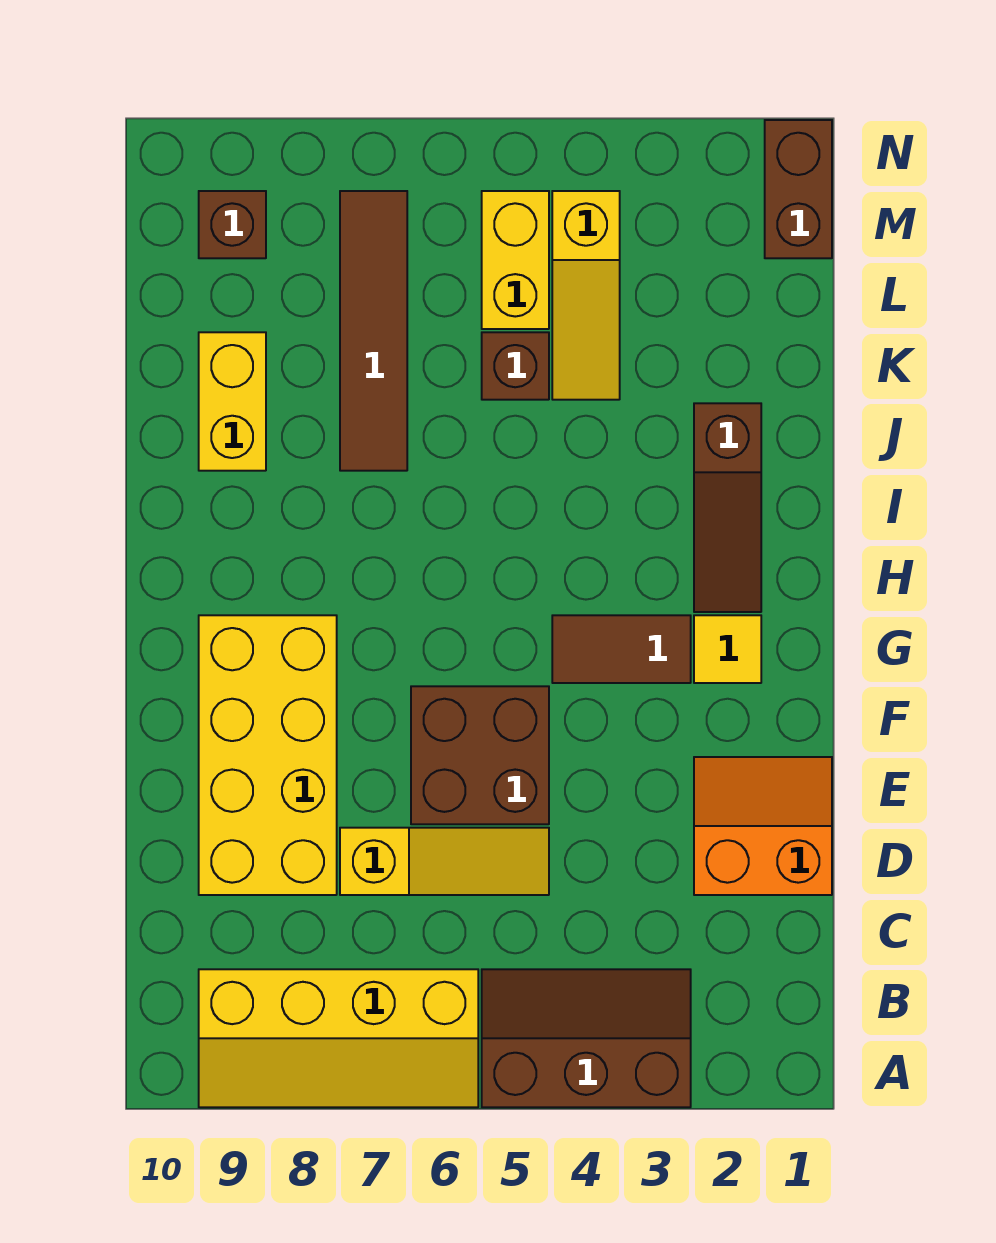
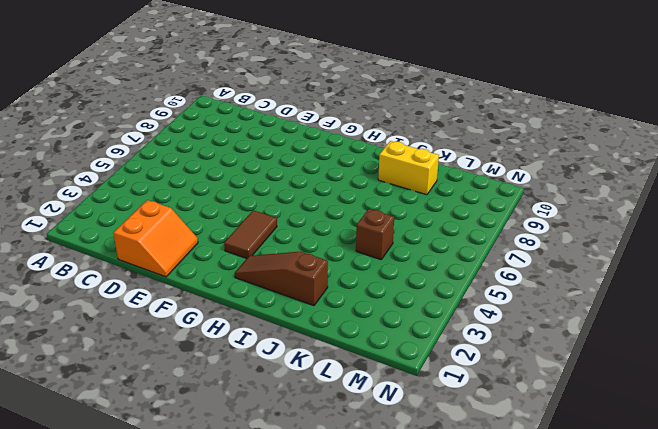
none -> brown slope A3:B5 level 1 top A
none -> yellow slope A6:B9 level 1 top B
none -> yellow slope D5:D7 level 1 top 7

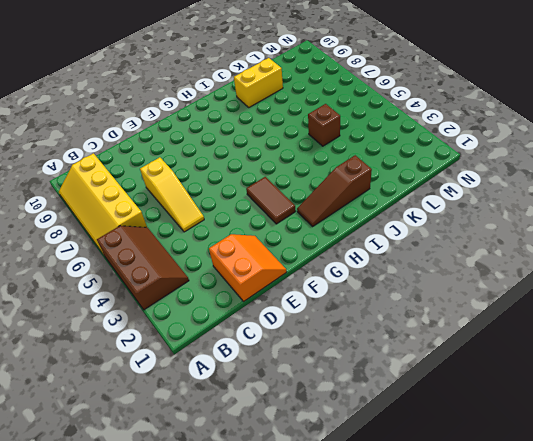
none -> yellow brick D8:G9 level 1
none -> brown brick E5:F6 level 1
none -> yellow tile G2 level 1

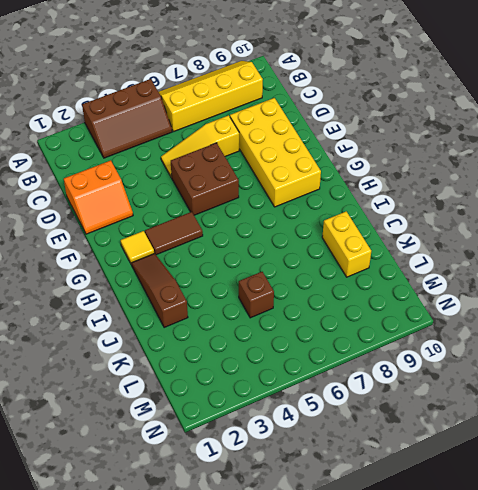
none -> brown tile J7:M7 level 1
none -> yellow slope K4:M4 level 1 top M
none -> yellow brick L5:M5 level 1

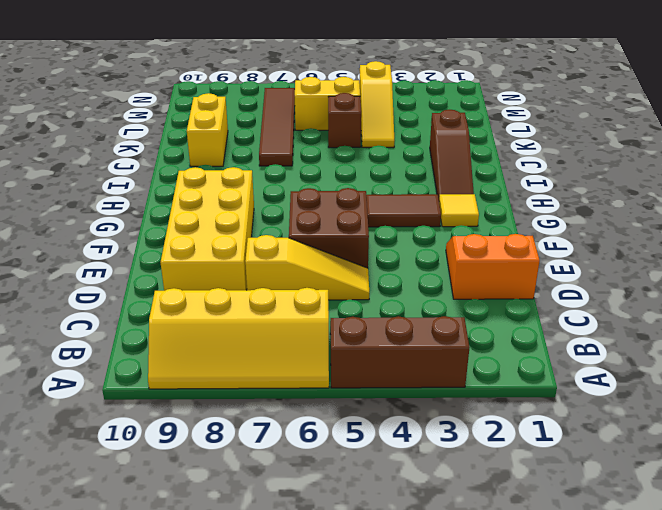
yellow brick L5:L6 level 1 -> yellow brick L5:M5 level 1
none -> brown brick M1:N1 level 1
none -> brown brick M9 level 1

